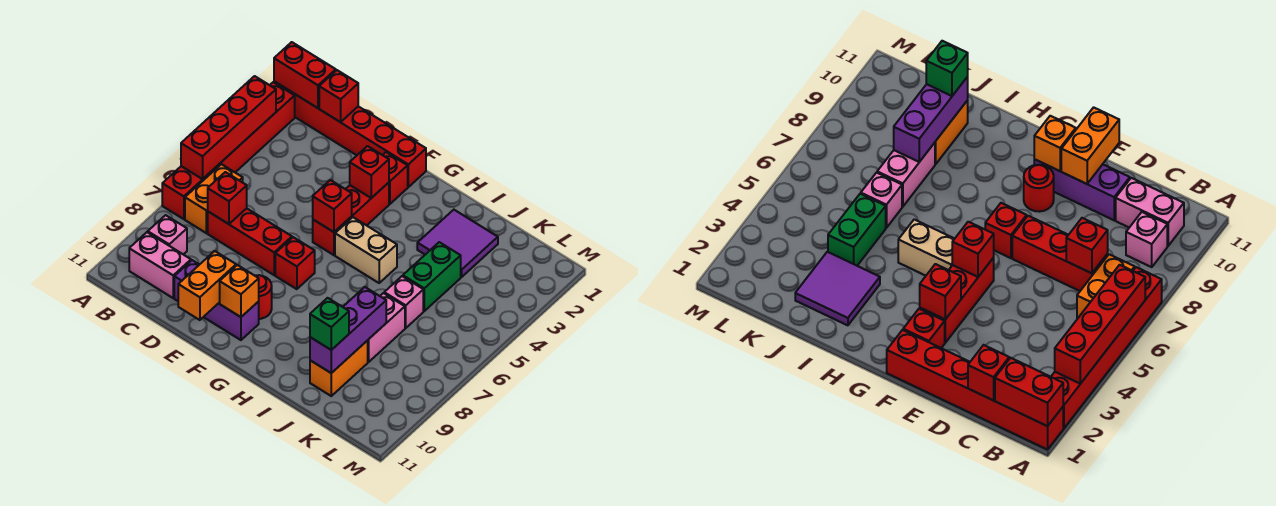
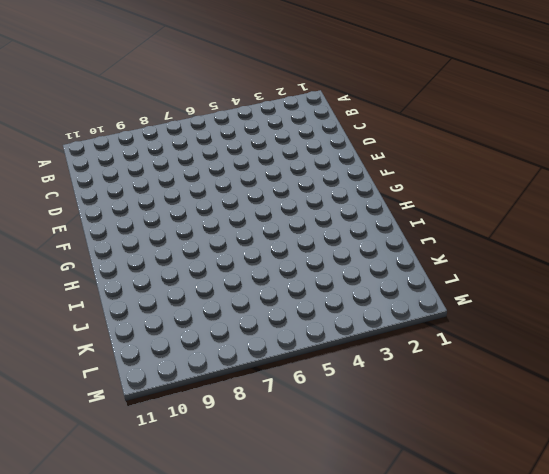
none -> red brick A1:F1 level 1
none -> red brick A2:A7 level 1
none -> orange brick B6:B7 level 1

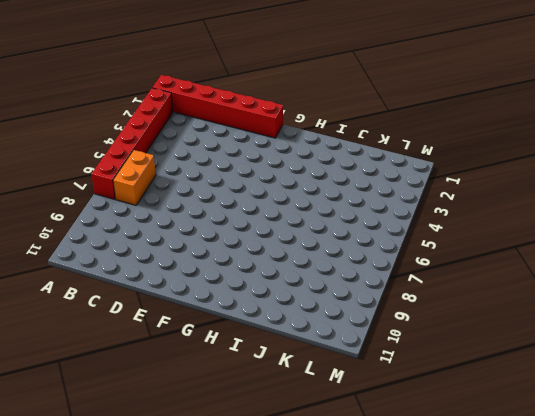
none -> pink brick B9 level 1
none -> pink brick B10:C10 level 1
none -> red brick C7:E7 level 1

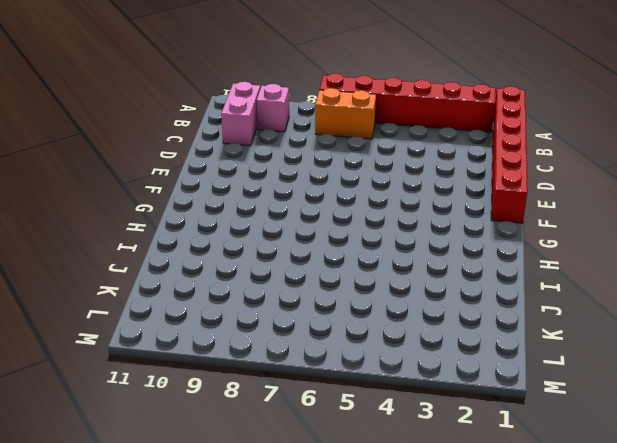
none -> red brick C7:E7 level 1
none -> purple brick D10:F10 level 1
none -> red brick F2 level 1

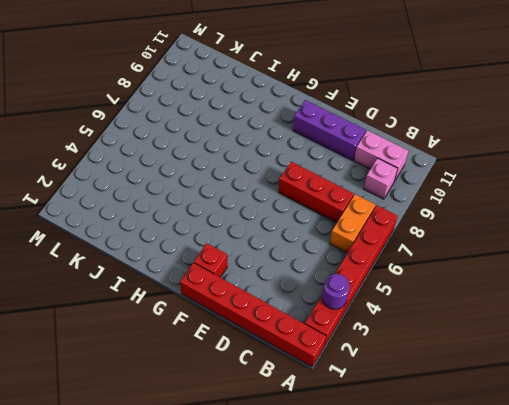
purple round brick A3 level 2 -> red brick A3:A6 level 2
none -> red brick F3:F5 level 1
none -> red brick F7 level 1
none -> red round brick F9 level 1

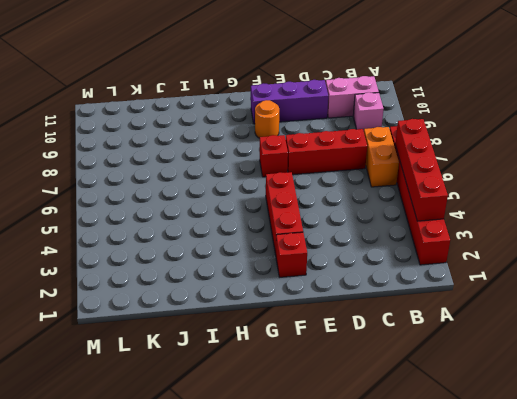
orange round brick F9 level 1 -> red round brick F9 level 1
none -> red brick A1:F1 level 1
none -> tan brick G5:H5 level 1
none -> purple tile I2:J3 level 1

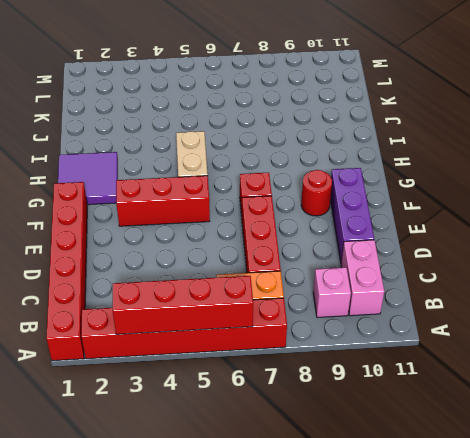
purple tile G1:H2 level 1 -> purple tile I2:J3 level 1
none -> red brick F2 level 1
none -> green brick J4:J5 level 1
none -> pink brick J6 level 1

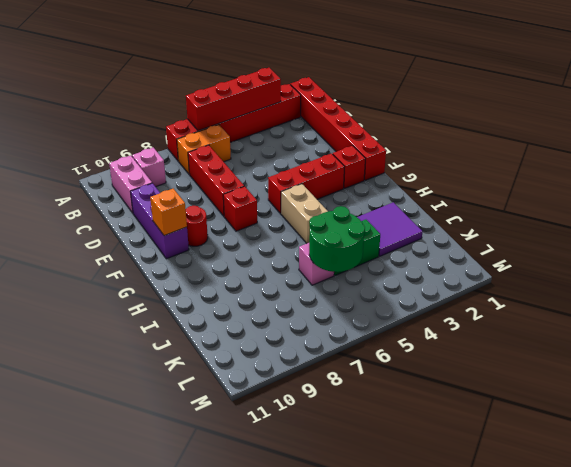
green round brick J5:K6 level 2 -> none
none -> pink brick J7:J8 level 1
none -> orange brick J9:J10 level 1
none -> red brick A1:B1 level 2

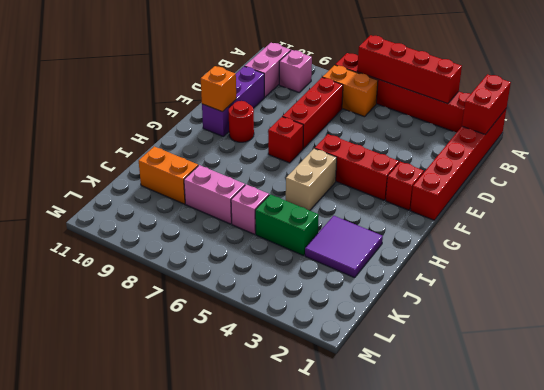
none -> red brick C1 level 2
none -> red brick C7 level 2
none -> orange brick E10:E11 level 2

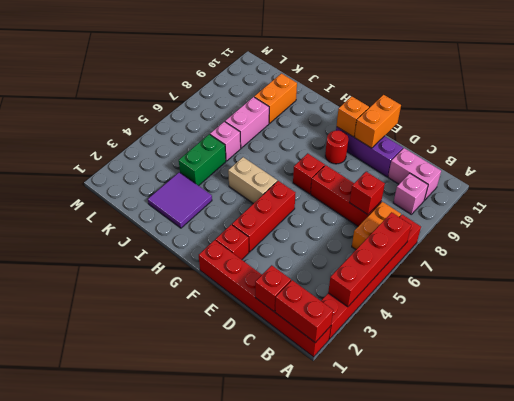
none -> red brick F3 level 2
none -> red brick F5 level 2
none -> purple brick J8:J10 level 2

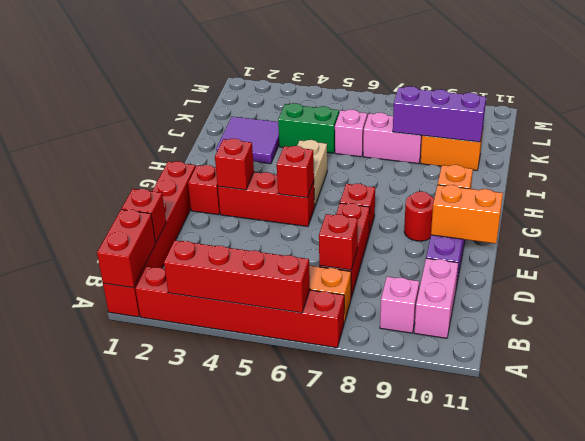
none -> green brick J10 level 3

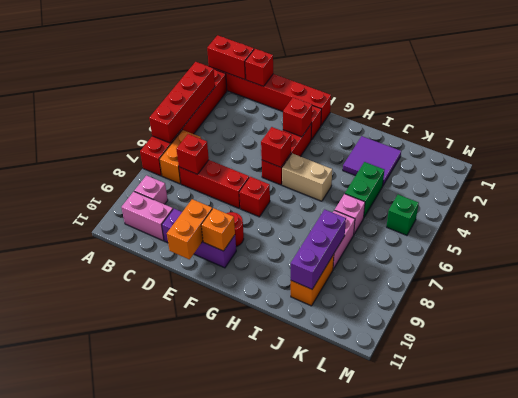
green brick L5 level 1 -> green brick J10 level 3

